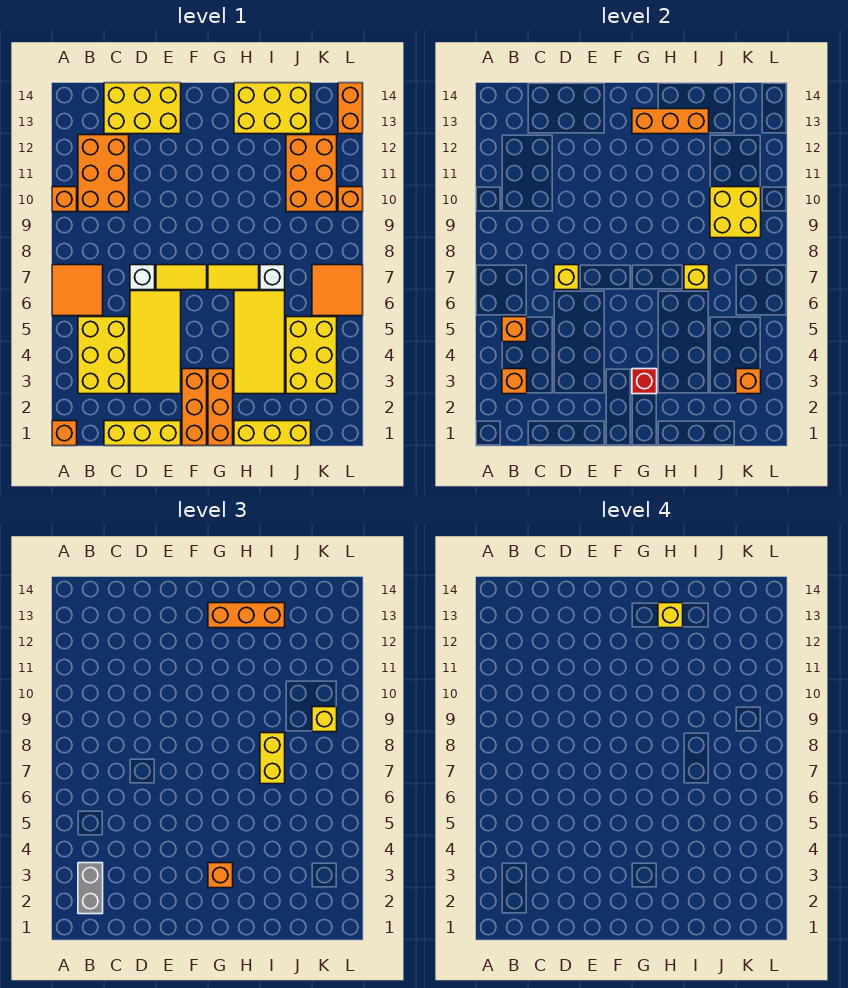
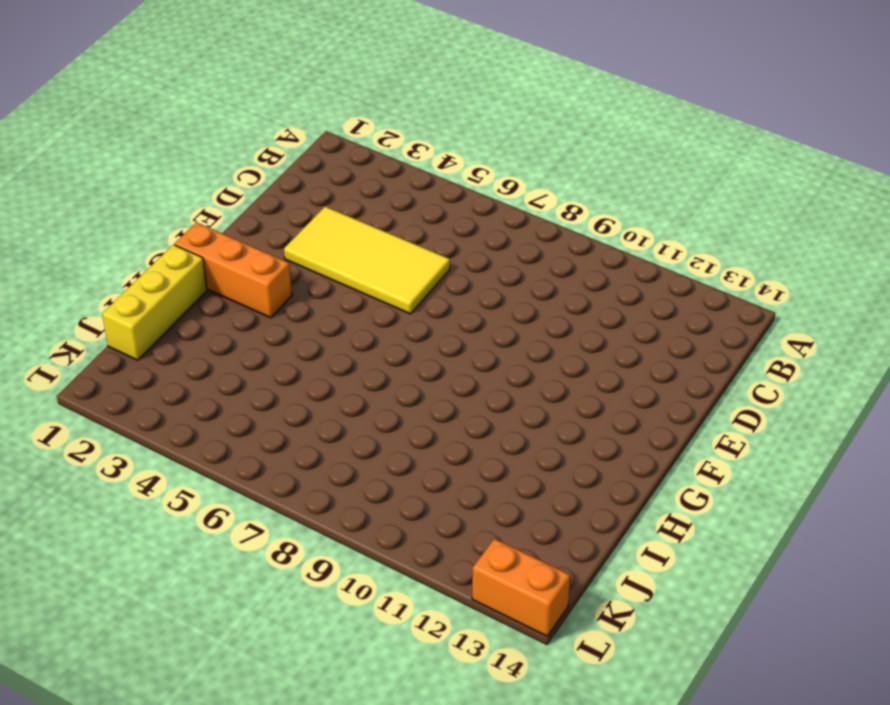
none -> orange brick A1 level 1
none -> orange tile A6:B7 level 1
none -> orange brick A10 level 1
none -> yellow brick B3:C5 level 1

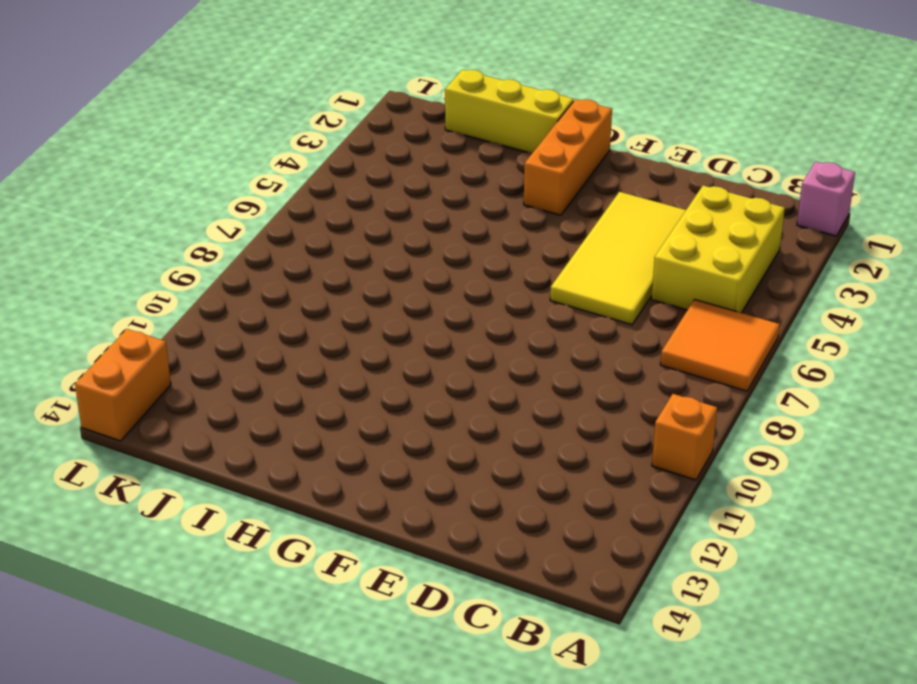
pink brick A1 level 1 -> orange brick A1 level 1
none -> orange brick B10:C12 level 1
none -> yellow brick C1:E1 level 1
none -> yellow brick C13:E14 level 1
none -> white brick D7 level 1

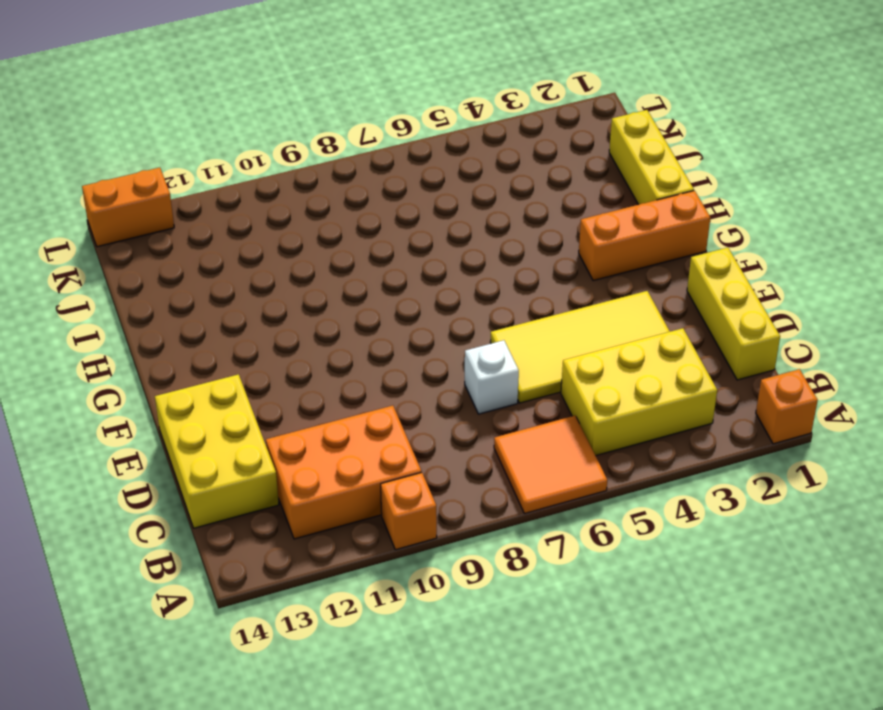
none -> yellow tile E7:F7 level 1
none -> orange brick F1:F3 level 1
none -> yellow tile G7:H7 level 1
none -> yellow tile H3:I6 level 1

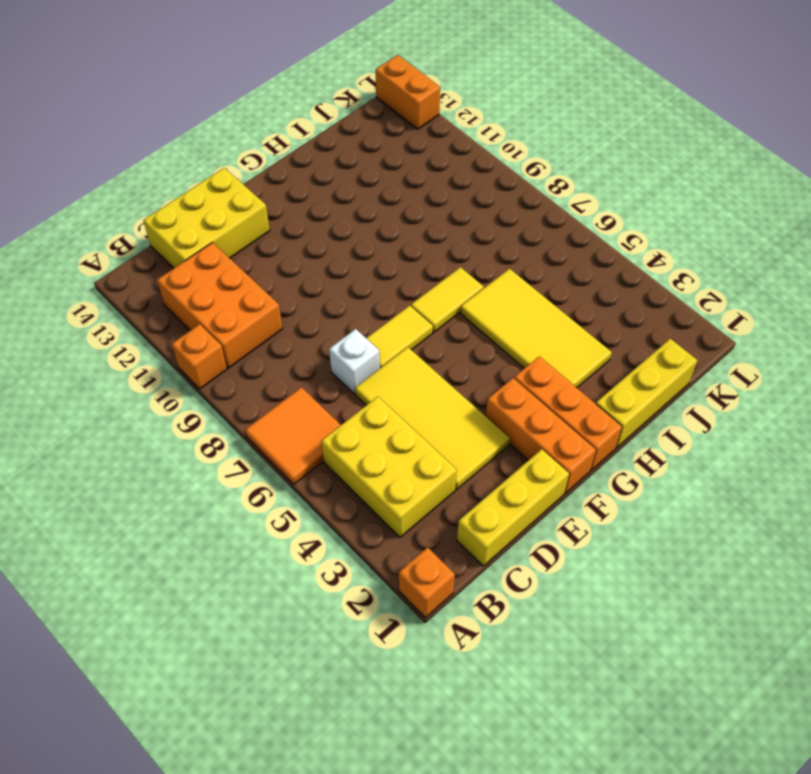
none -> yellow brick H13:J14 level 1
none -> white brick I7 level 1
none -> yellow brick J3:K5 level 1
none -> orange brick J10:K12 level 1

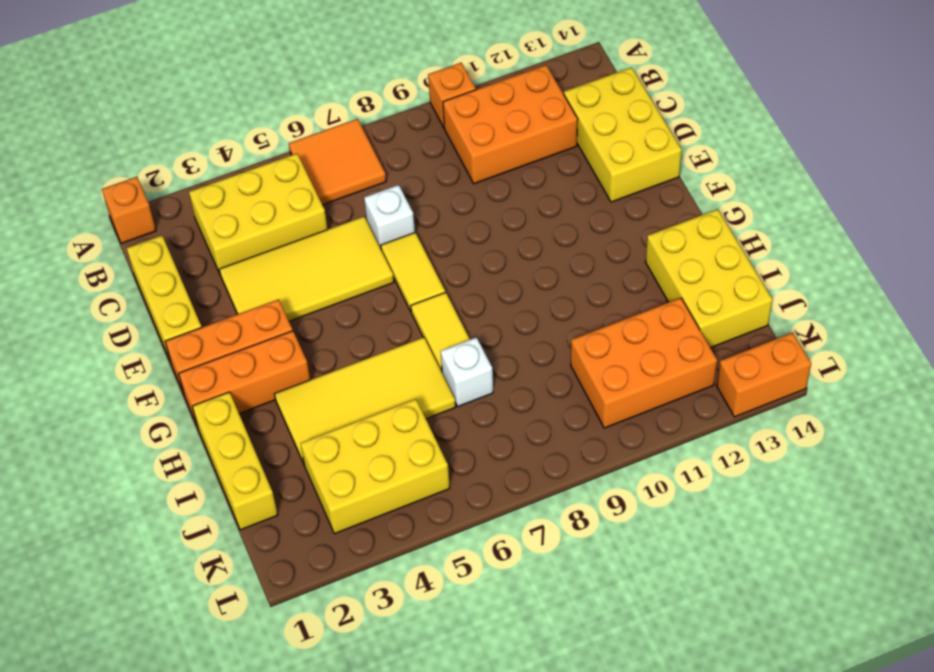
none -> orange tile K6:L7 level 1
none -> orange brick L10 level 1
none -> orange brick B3 level 2
none -> orange brick B5 level 2

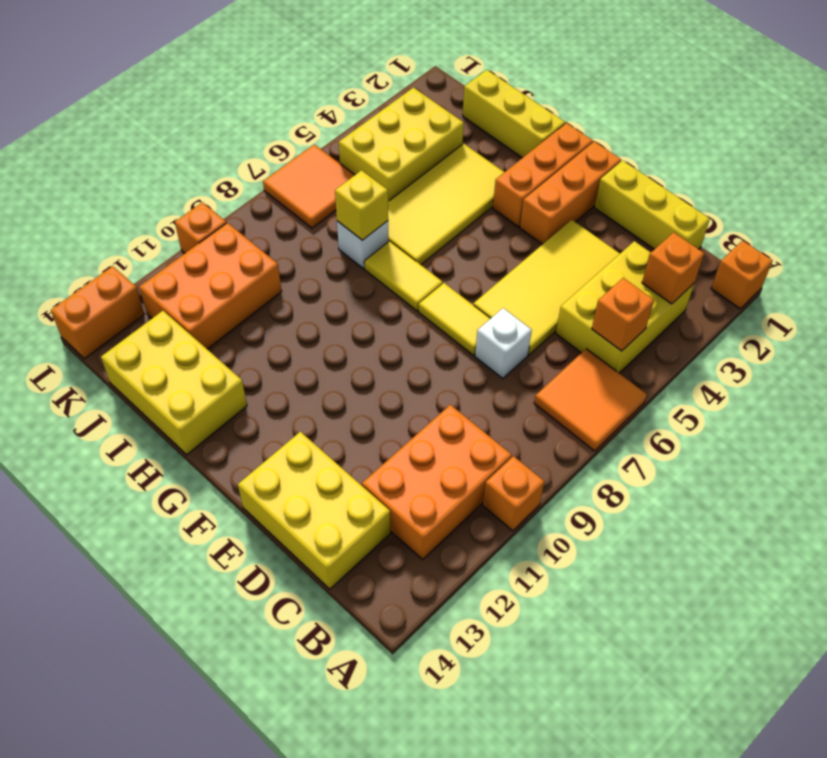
none -> yellow brick D7 level 2
none -> red brick G3 level 2
none -> orange brick G13:I13 level 2
none -> yellow brick J9:K10 level 2

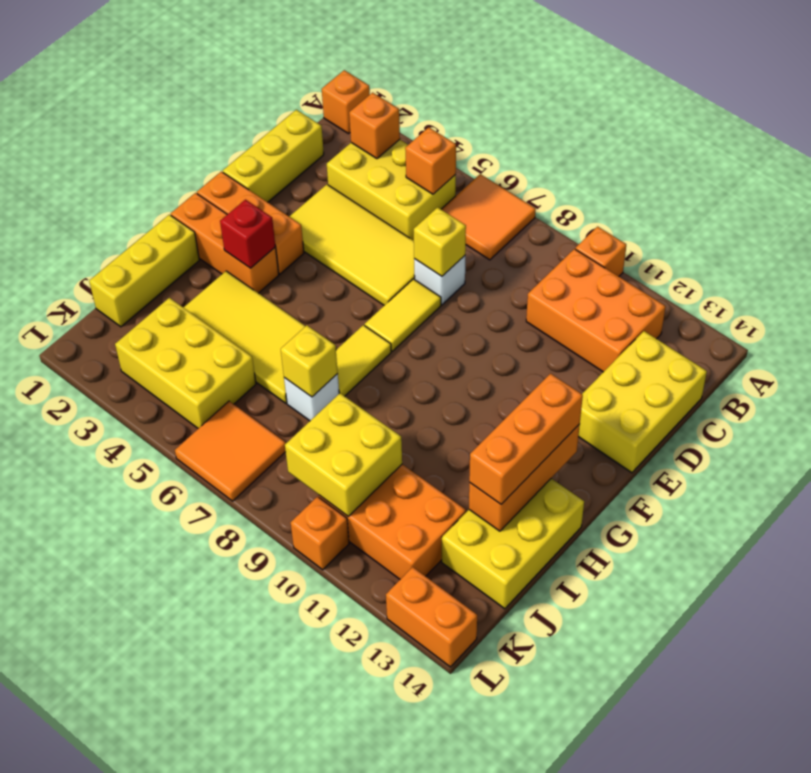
none -> orange brick K3 level 2
none -> grey brick B2:B3 level 3
none -> orange brick G3 level 3
none -> yellow brick I7:I8 level 3

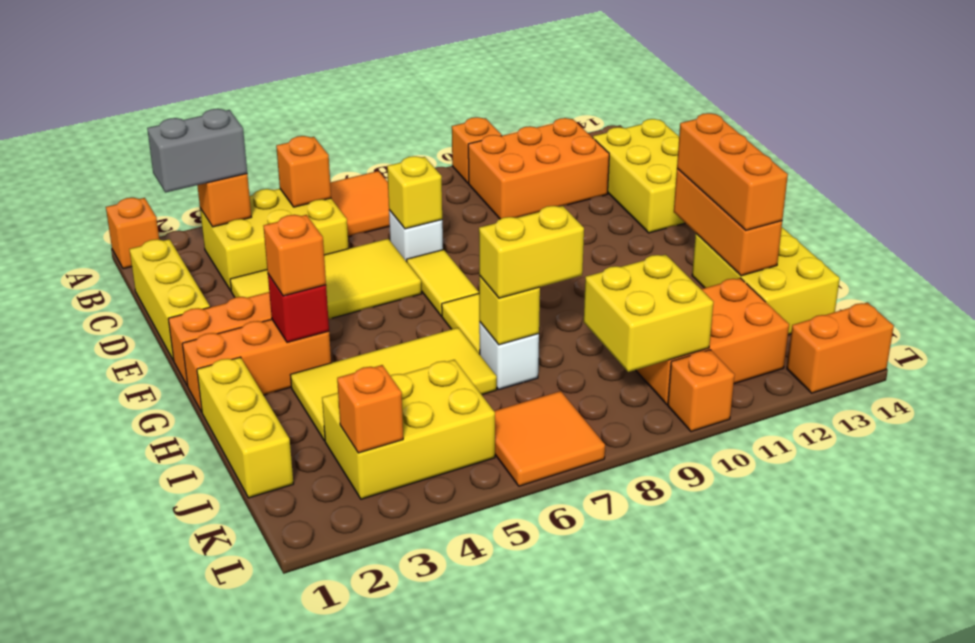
none -> yellow brick K9 level 3
none -> yellow brick H13 level 4

